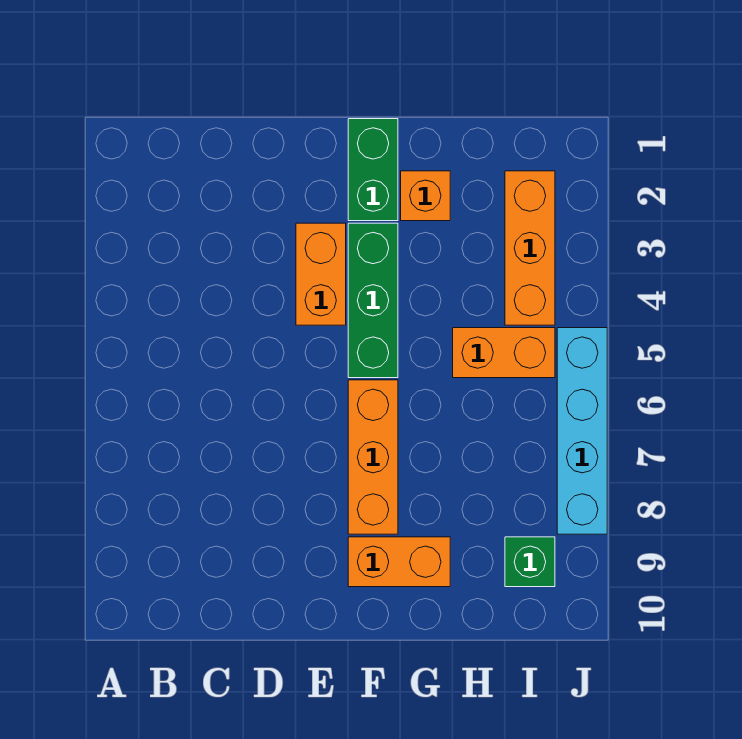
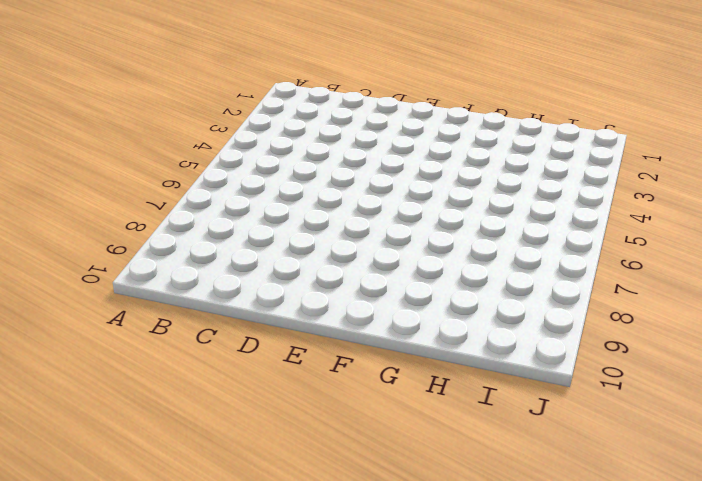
none -> orange brick E3:E4 level 1
none -> green brick F1:F2 level 1

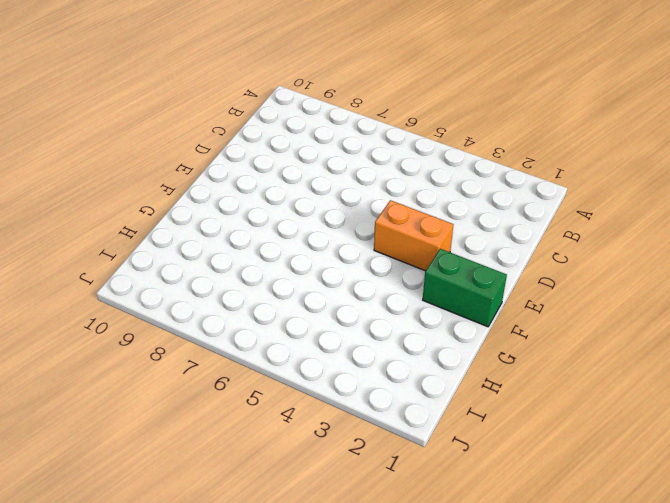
none -> green brick F3:F5 level 1
none -> orange brick F6:F8 level 1

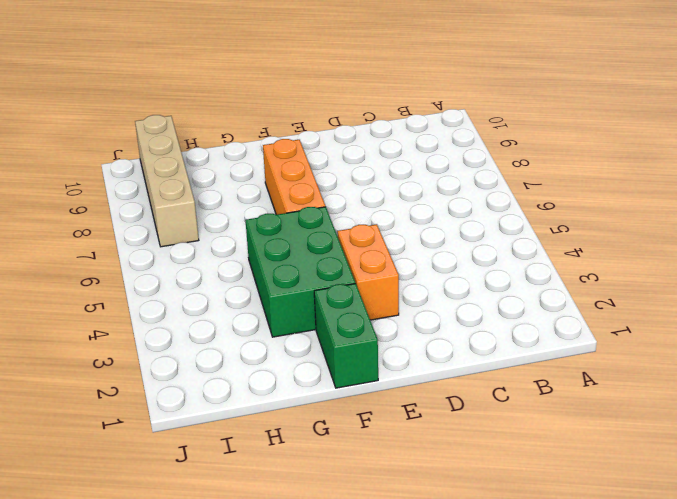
green brick F3:G5 level 1 -> green brick F3:F5 level 1
tan brick I7:I10 level 1 -> green brick I9 level 1
none -> orange brick F9:G9 level 1
none -> orange brick G2 level 1

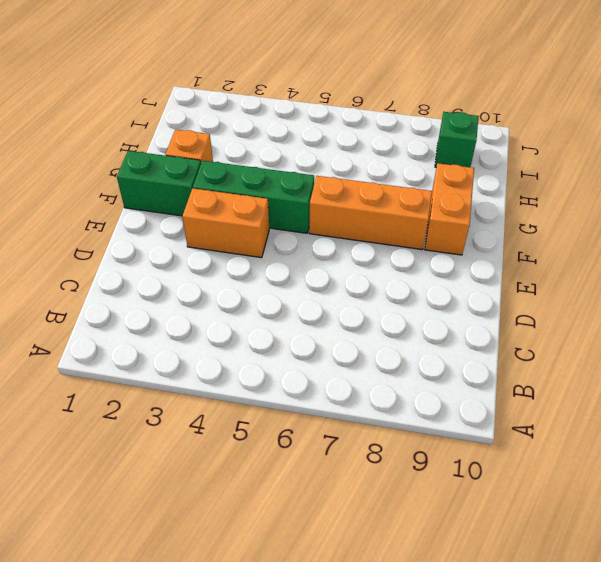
none -> orange brick H5:I5 level 1
none -> orange brick I2:I4 level 1

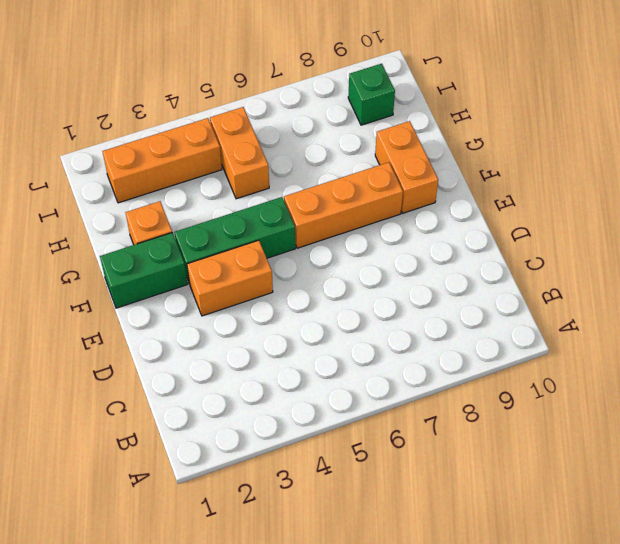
none -> cyan brick J5:J8 level 1

